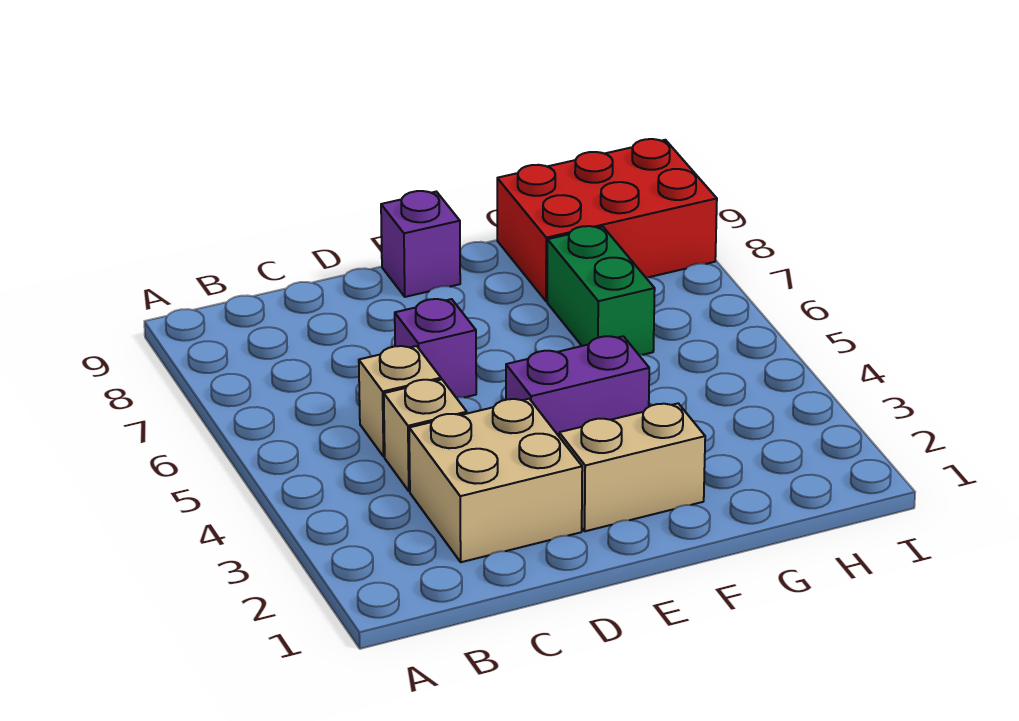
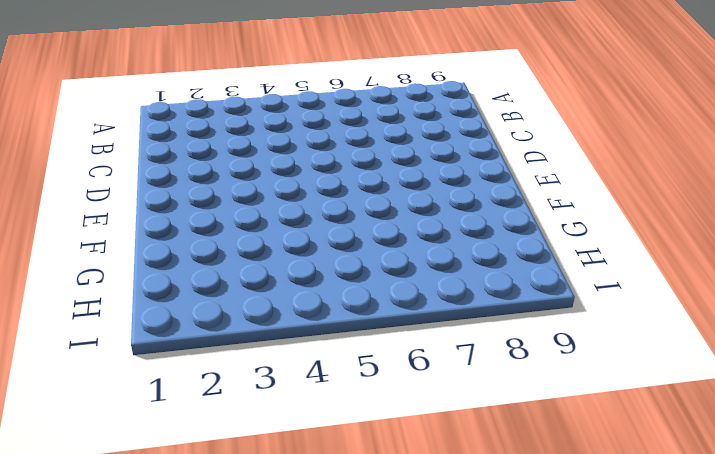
none -> tan brick C2:D3 level 1
none -> tan brick C4 level 1

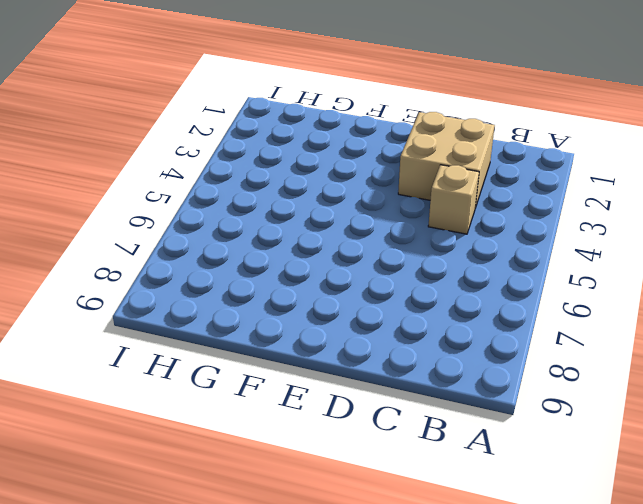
none -> tan brick C5 level 1
none -> purple brick D6 level 1

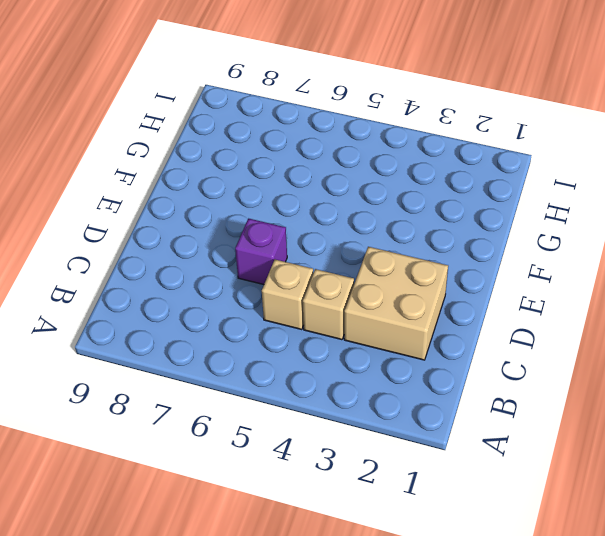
none -> tan brick E2:F2 level 1
none -> purple brick E4:F4 level 1

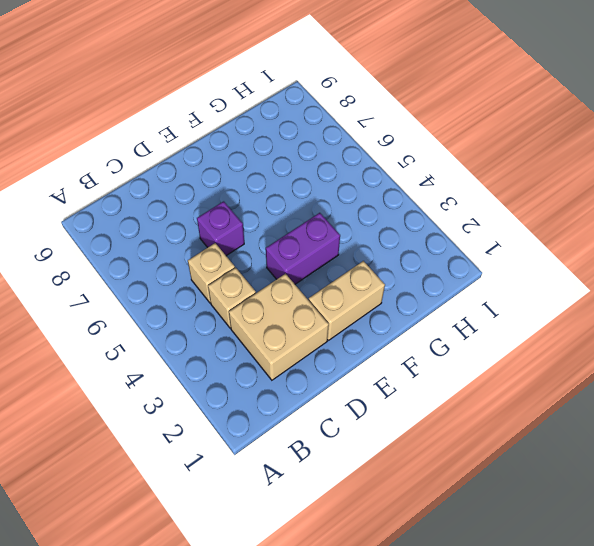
none -> purple brick E9 level 1
none -> green brick G6:G7 level 1

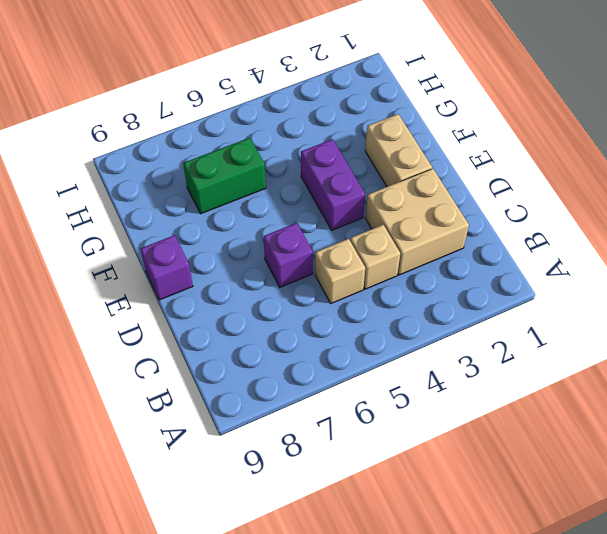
none -> red brick G8:I9 level 1

